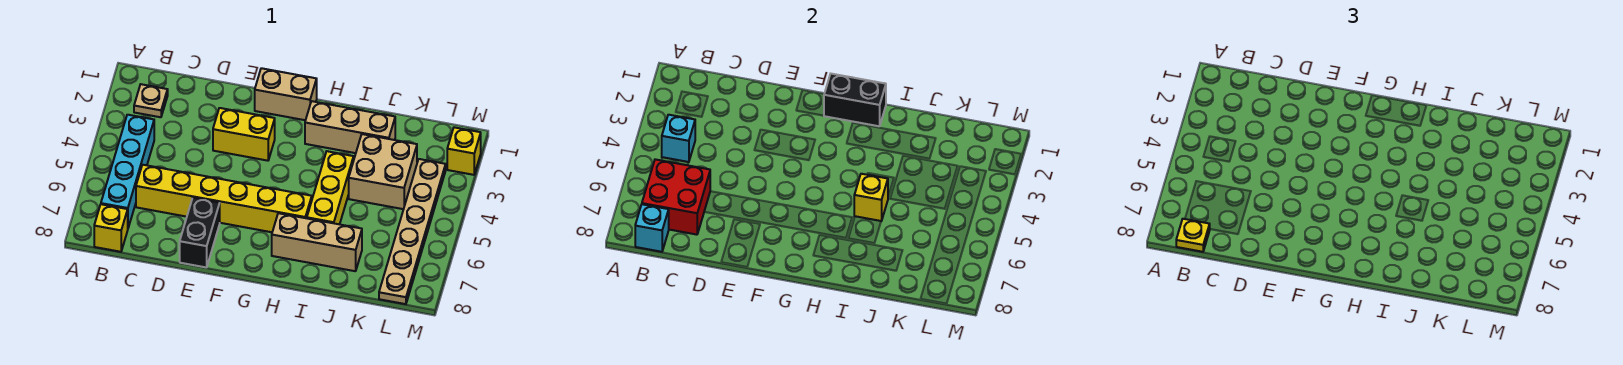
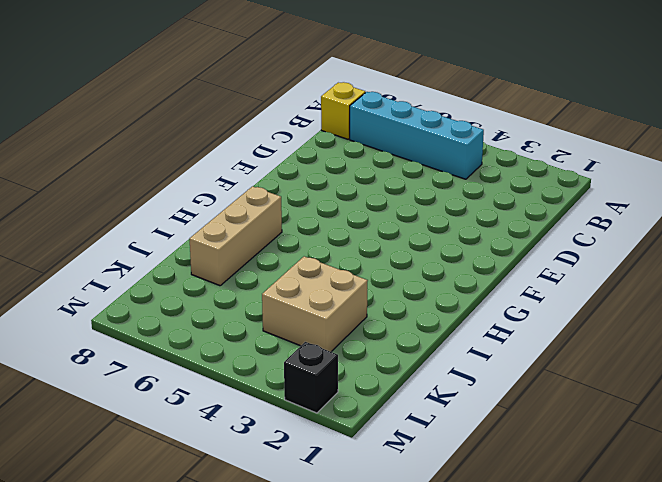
black brick M2 level 1 -> yellow brick M2 level 1
none -> tan plate B2 level 1
none -> yellow brick C6:H6 level 1
none -> yellow brick E3:F3 level 1

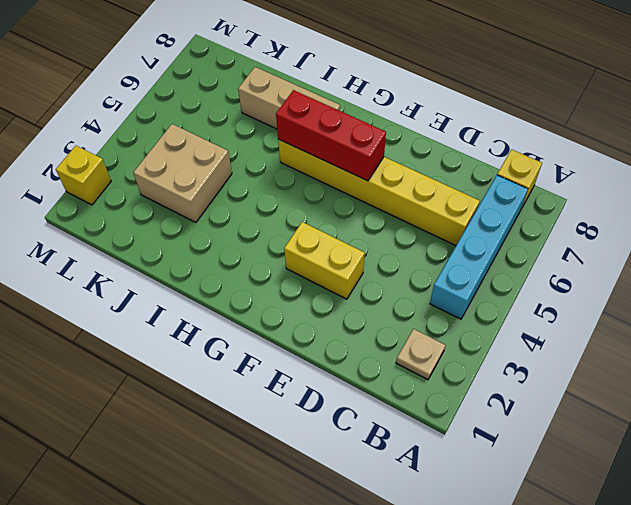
red brick F6:H6 level 2 -> none
none -> black brick E7:E8 level 1
none -> tan brick F1:G1 level 1
none -> tan brick H2:J2 level 1

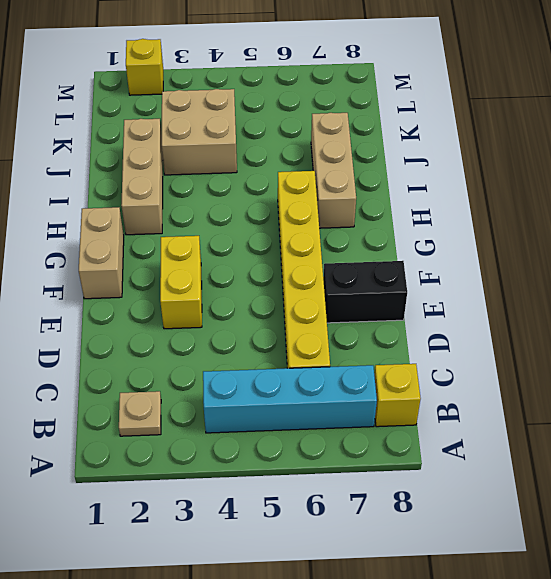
none -> yellow brick I4:I6 level 1
none -> tan plate L3:L8 level 1
none -> cyan brick B4 level 2

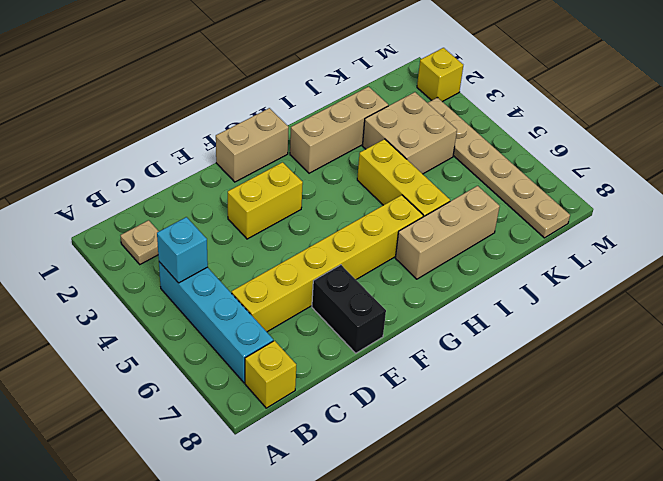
none -> red brick B6:C7 level 2
none -> cyan brick B8 level 2
none -> black brick G1:H1 level 2

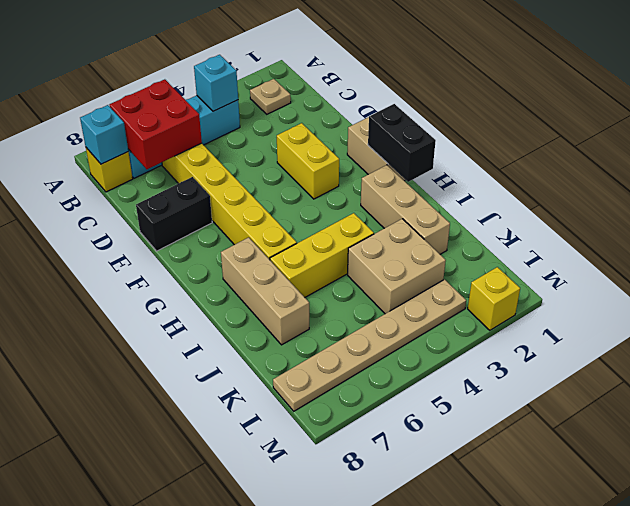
none -> yellow brick I5 level 2
none -> yellow plate B8 level 3

